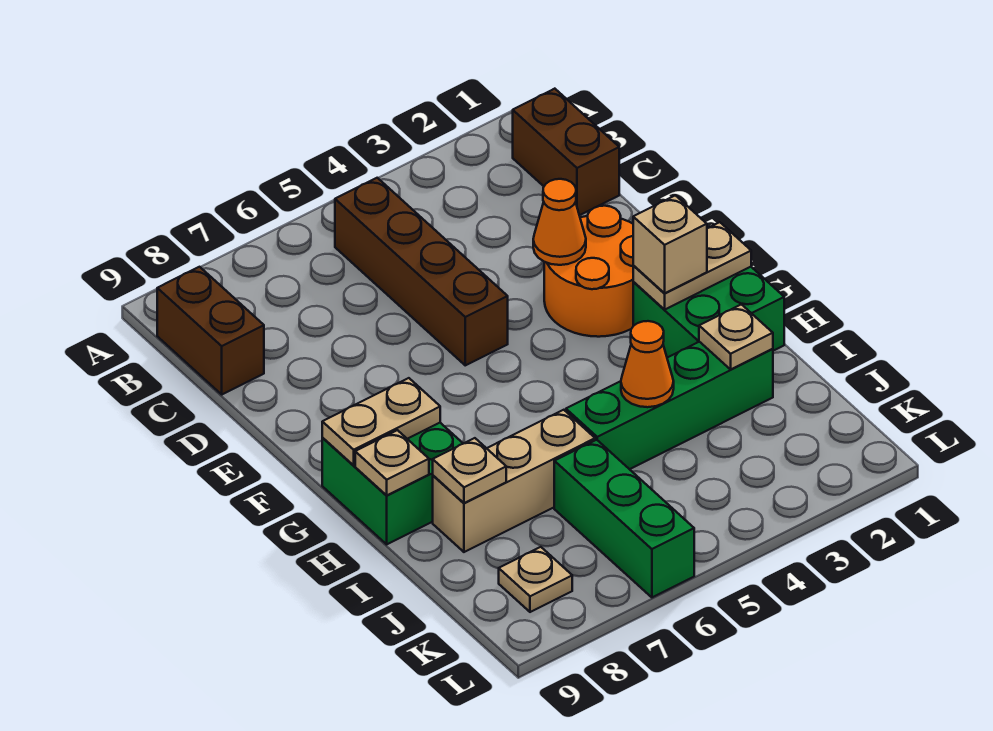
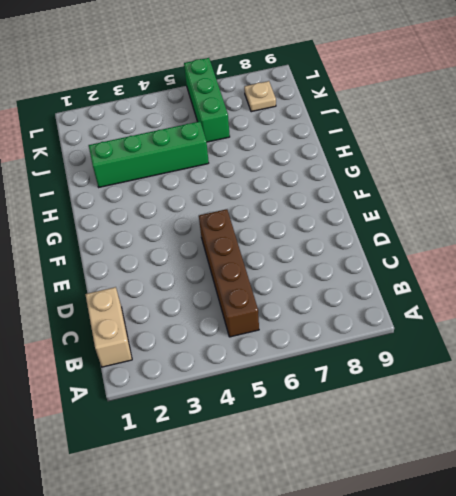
tan brick B1:C1 level 1 -> brown brick B1:C1 level 1
none -> brown brick B9:C9 level 1
none -> orange round brick E2:F3 level 1
none -> green brick G1:H2 level 1

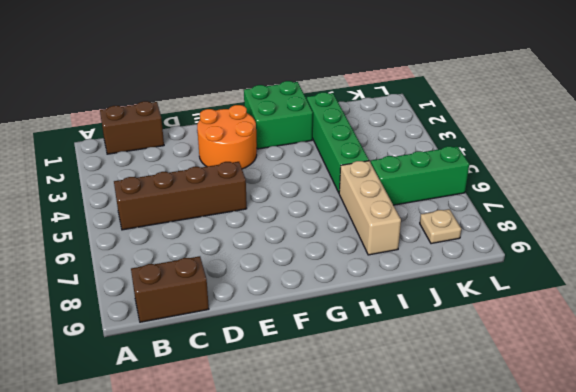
none -> green brick G8:H9 level 1
none -> orange cone E3 level 2
none -> tan plate G1:G2 level 2

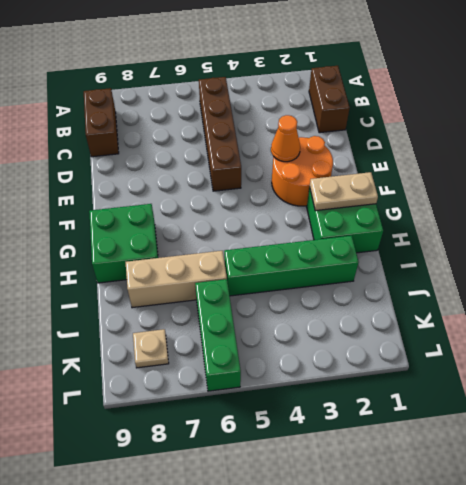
none -> tan plate G8:G9 level 2
none -> tan plate H9 level 2
none -> tan plate I2 level 2

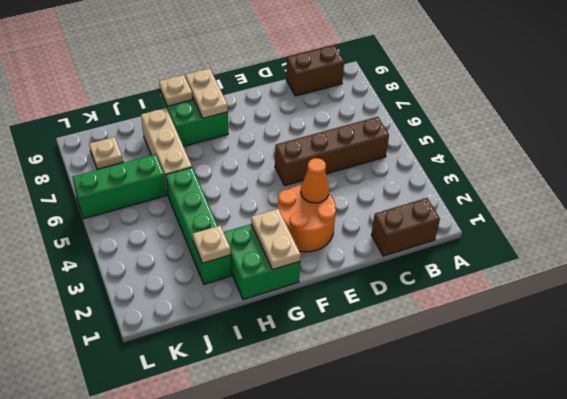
none -> orange cone I4 level 2
none -> tan plate I8 level 2
none -> tan brick G2 level 3

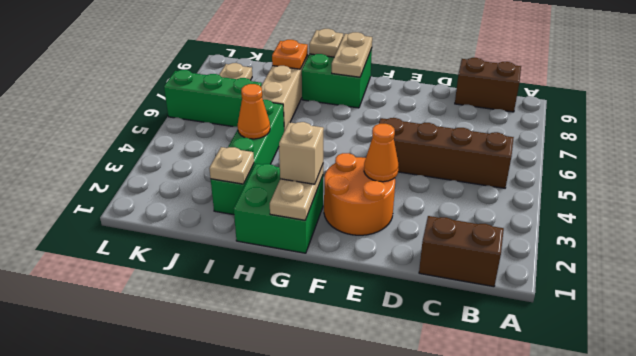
orange plate I8 level 2 -> tan plate I8 level 2

